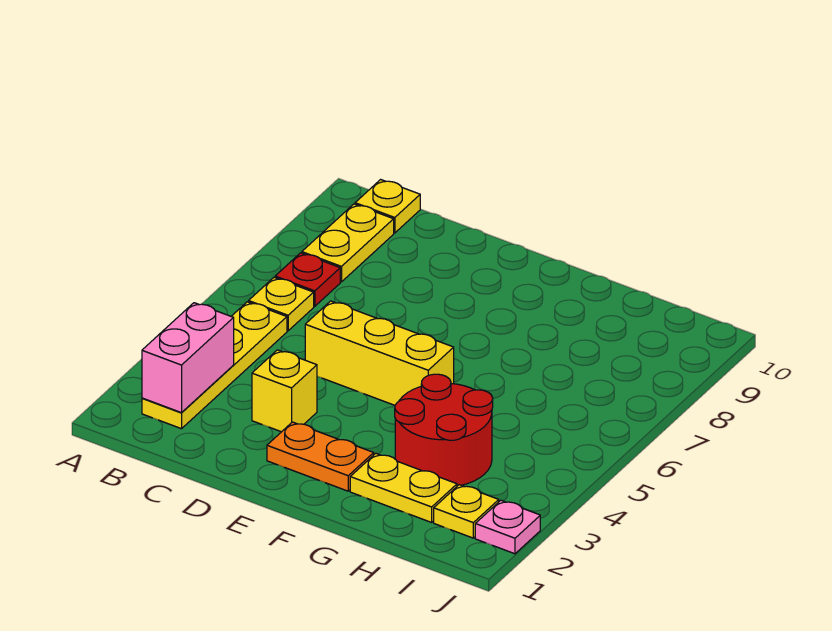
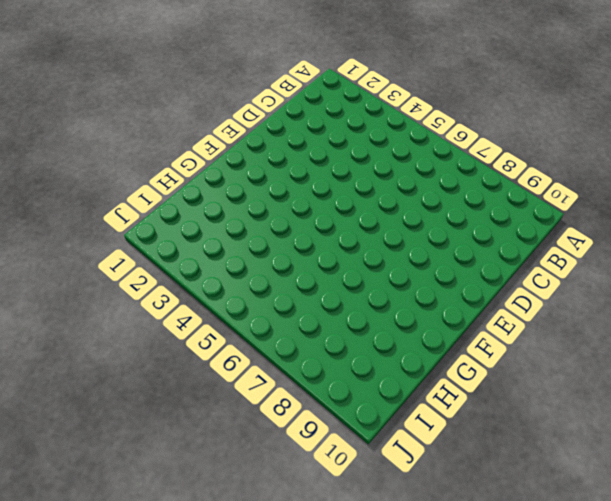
none -> yellow plate B2:B5 level 1
none -> yellow plate B6 level 1
none -> red plate B7 level 1

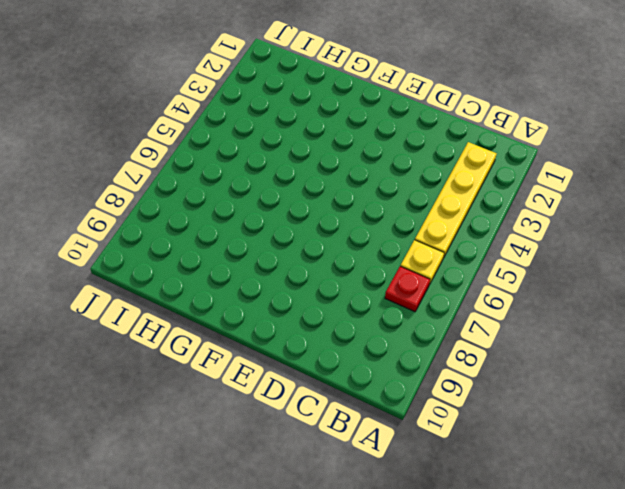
none -> yellow plate B8:B9 level 1
none -> yellow plate B10 level 1
none -> yellow brick D3 level 1

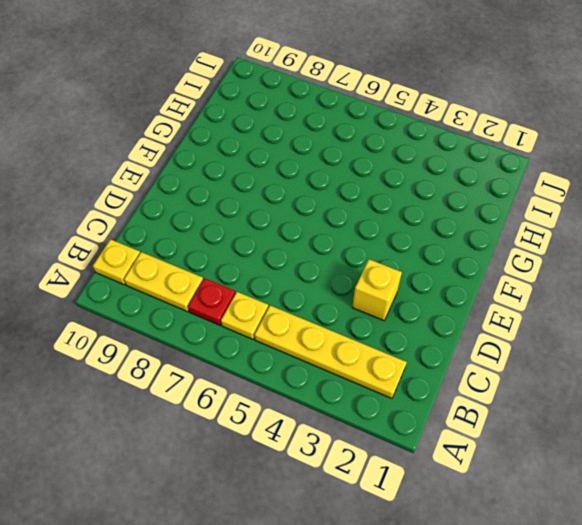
none -> yellow brick D5:F5 level 1
none -> orange plate E2:F2 level 1
none -> yellow plate G2:H2 level 1

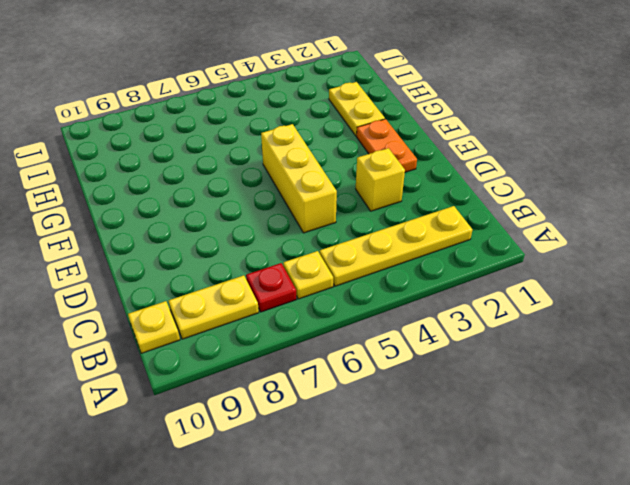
none -> red round brick G3:H4 level 1
none -> yellow plate I2 level 1
none -> pink plate J2 level 1

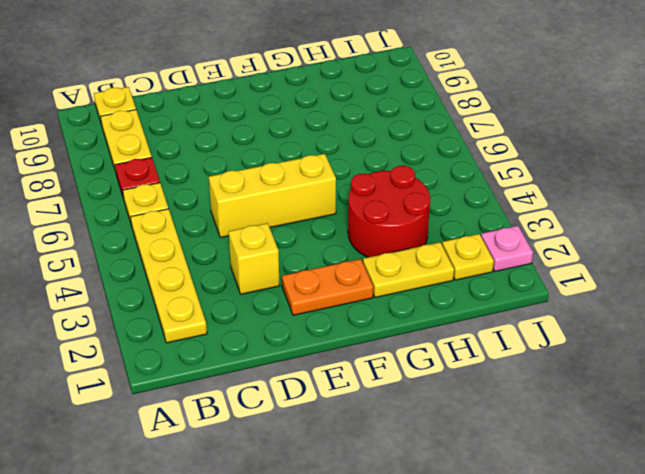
none -> pink brick B2:B3 level 2

